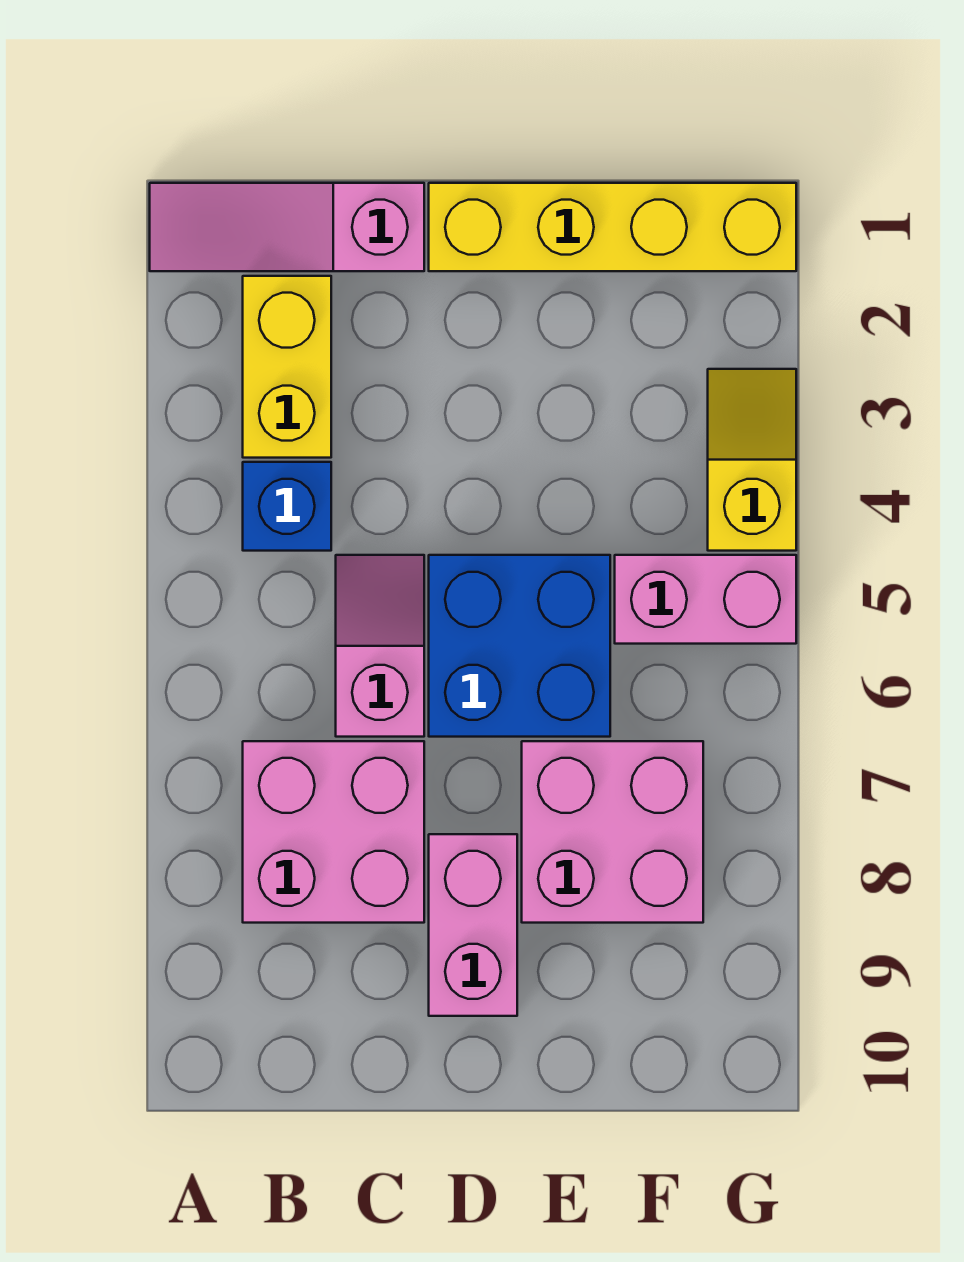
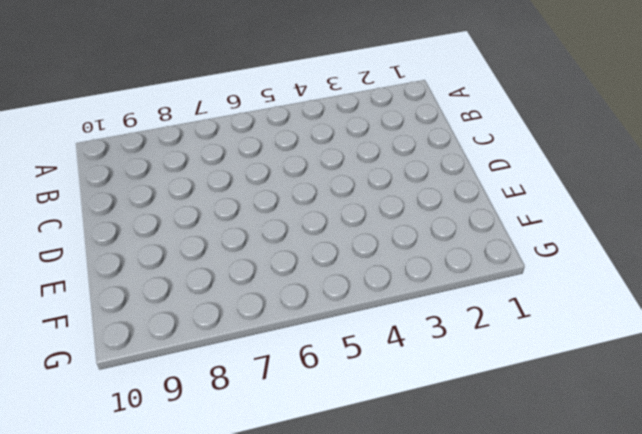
none -> pink slope A1:C1 level 1 top C
none -> yellow brick B2:B3 level 1

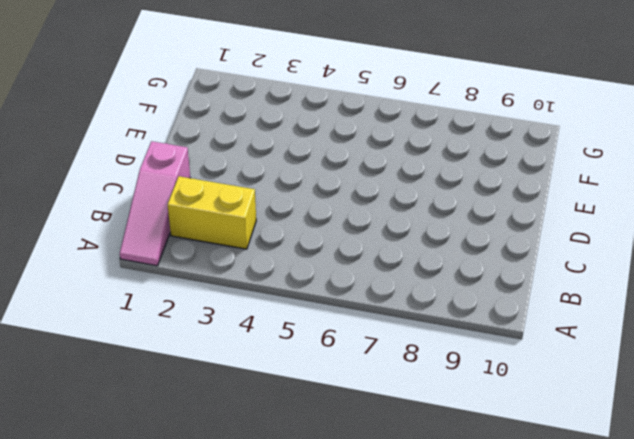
none -> blue brick B4 level 1
none -> pink brick B7:C8 level 1

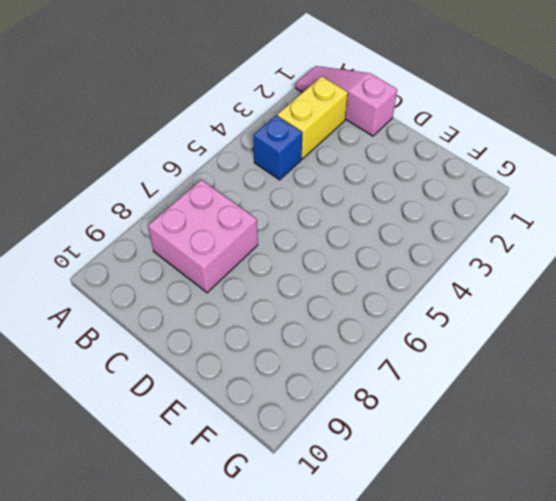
none -> pink slope C5:C6 level 1 top 6
none -> yellow brick D1:G1 level 1

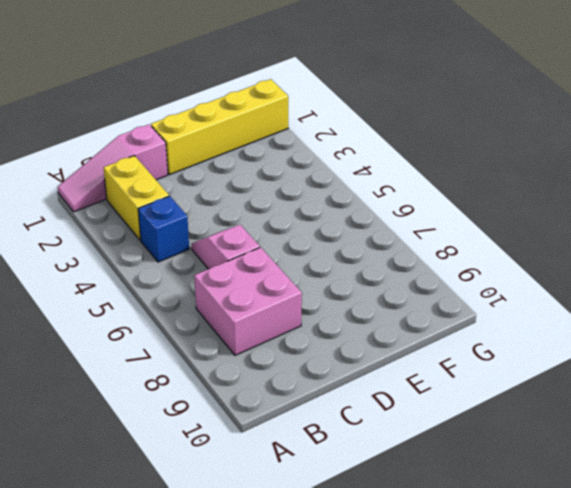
none -> blue brick D5:E6 level 1
none -> pink brick D8:D9 level 1

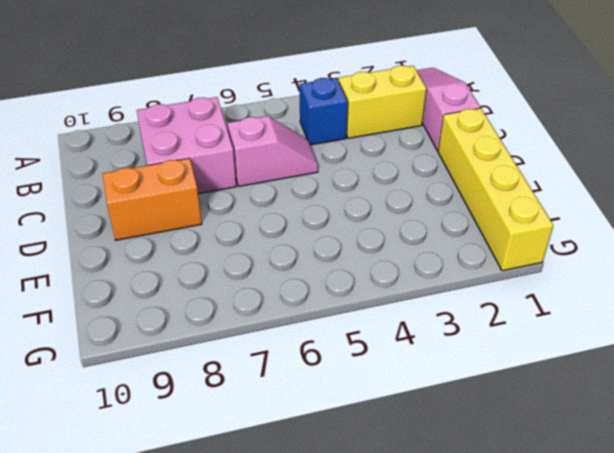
orange brick D8:D9 level 1 -> pink brick D8:D9 level 1
none -> blue brick D5:E6 level 1
none -> pink brick E7:F8 level 1

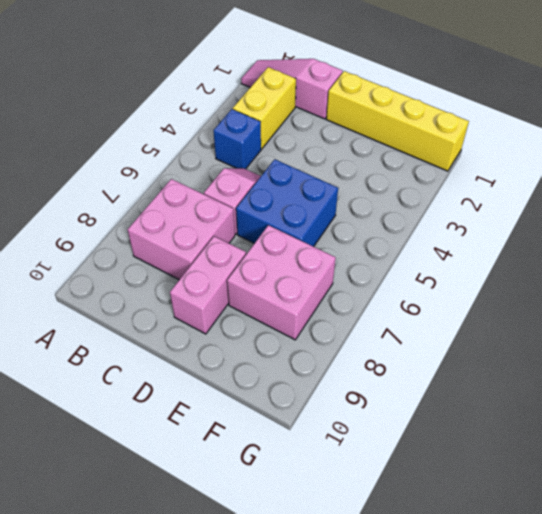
none -> pink brick F5:G5 level 1
none -> yellow slope G3:G4 level 1 top 4

